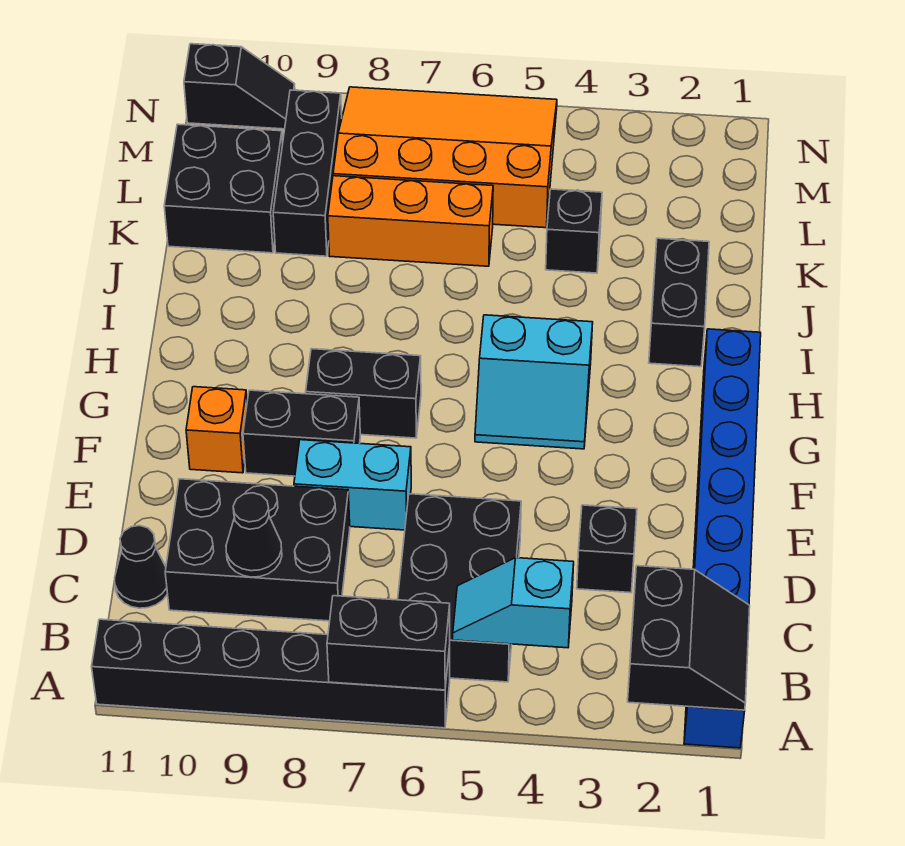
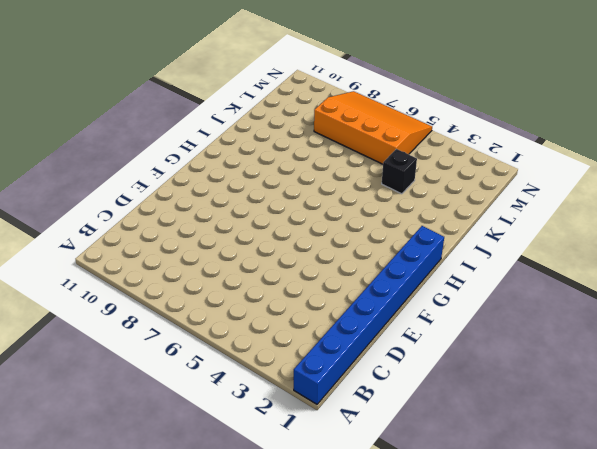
none -> black brick A6:A11 level 1
none -> black brick B5:D6 level 1
none -> black brick C8:D10 level 1

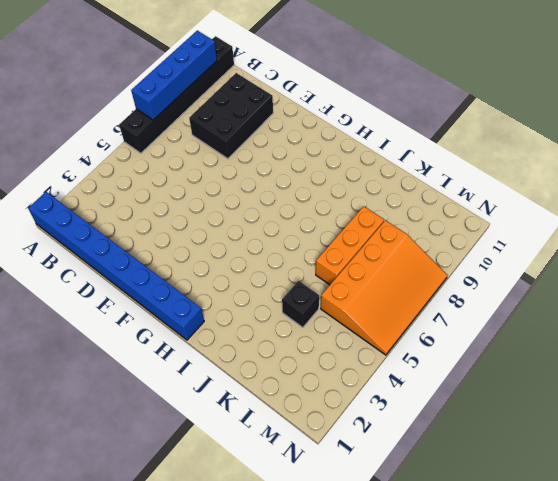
blue brick A7:A10 level 2 -> black brick A6:A7 level 2
none -> black brick B5:D6 level 1
none -> black cone C11 level 1
none -> black brick D3 level 1

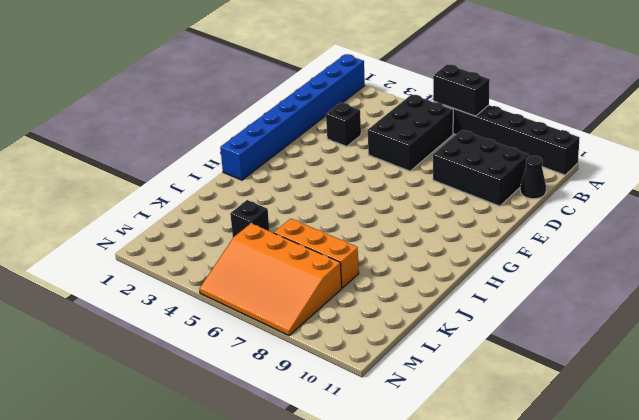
none -> cyan brick E7:E8 level 1
none -> black brick F8:F9 level 1
none -> orange brick F10 level 1

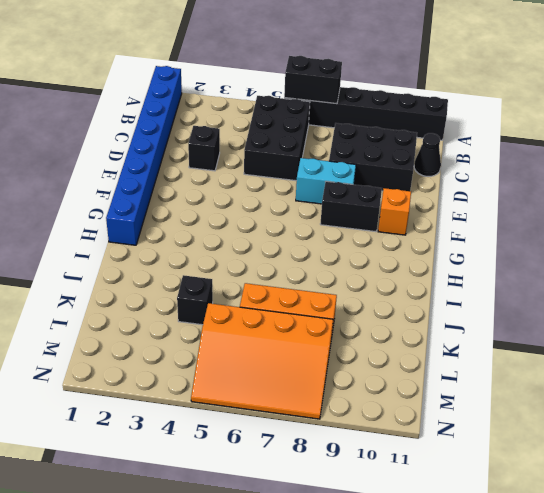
none -> cyan slope G4:H5 level 1 top H
none -> black brick G7:G8 level 1
none -> black brick I2:J2 level 1

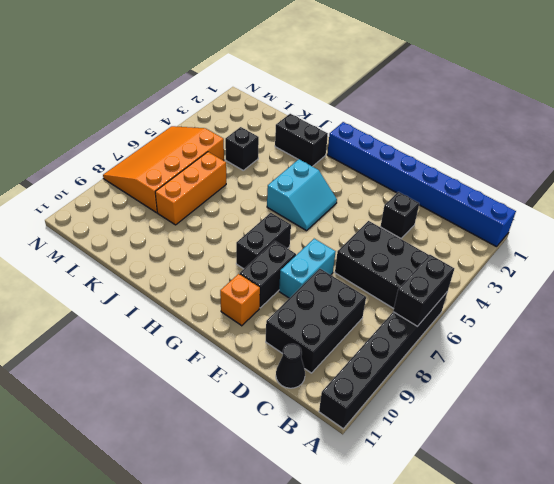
none -> black brick K9:M9 level 1
none -> black brick K10:L11 level 1
none -> black slope N10:N11 level 1 top 11

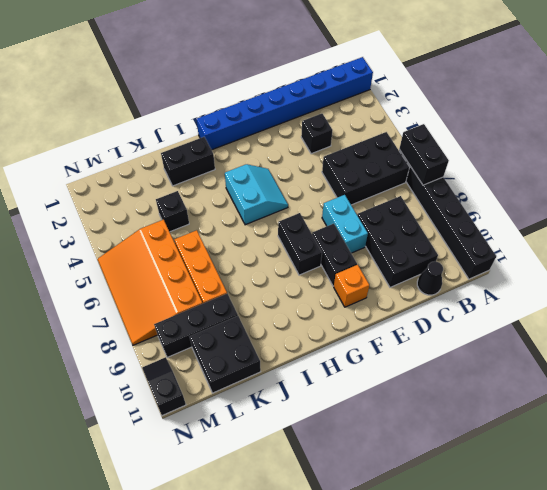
none -> black slope A1:B2 level 2 top 2
none -> cyan slope B4:B5 level 2 top 4
none -> black cone C9 level 2

